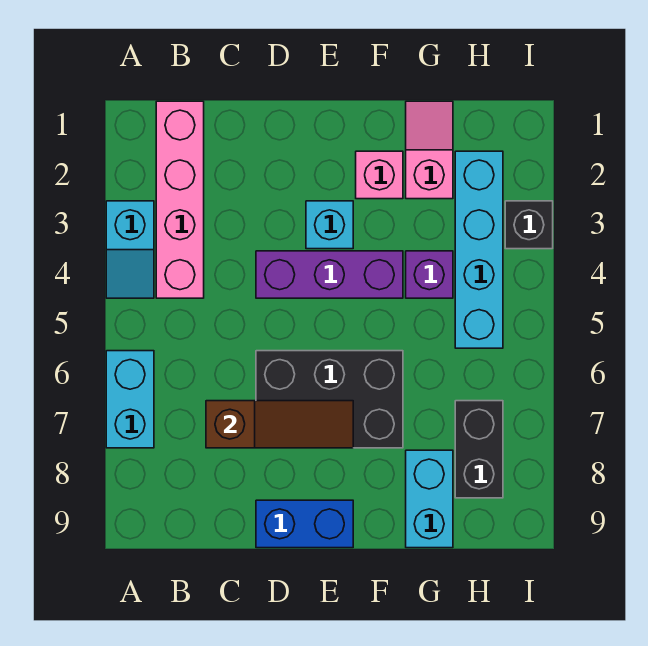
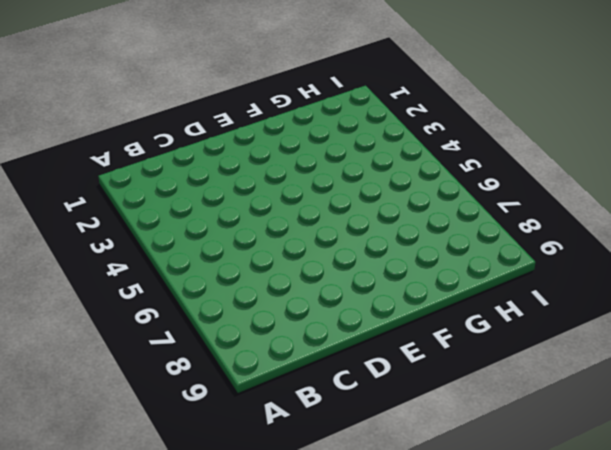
none -> cyan slope A3:A4 level 1 top 3
none -> cyan brick A6:A7 level 1
none -> pink brick B1:B4 level 1

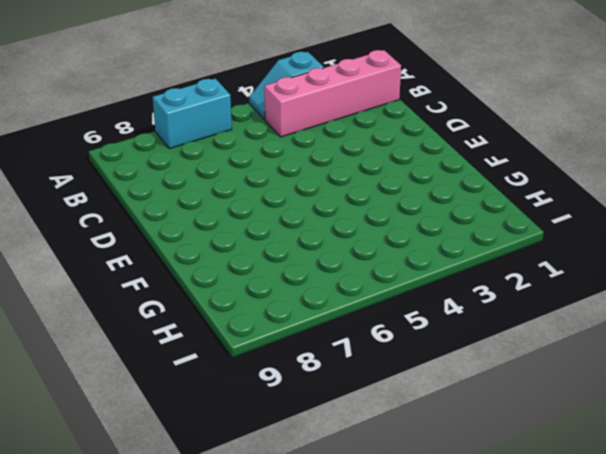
none -> purple brick D4:F4 level 1
none -> black brick D6:F7 level 1
none -> blue brick D9:E9 level 1

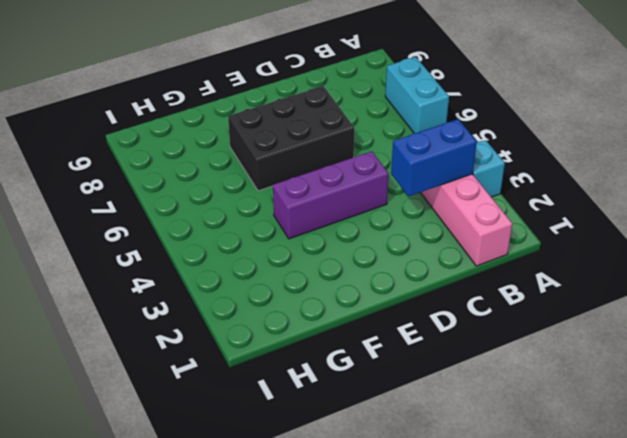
blue brick B3:C3 level 2 -> blue brick D9:E9 level 1
none -> cyan brick E3 level 1
none -> pink brick F2 level 1
none -> pink slope G1:G2 level 1 top 2

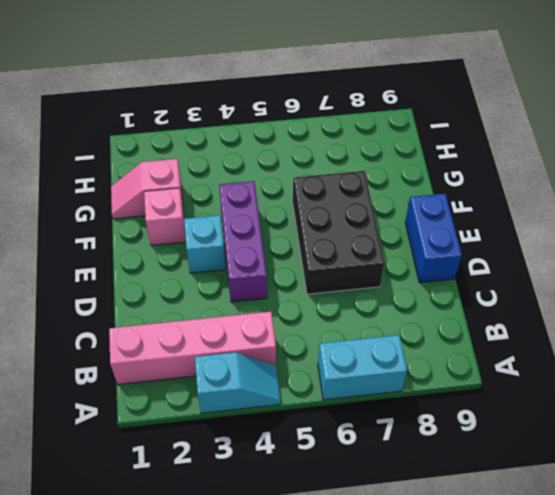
none -> purple brick G4 level 1
none -> cyan brick G8:G9 level 1
none -> cyan brick H2:H5 level 1

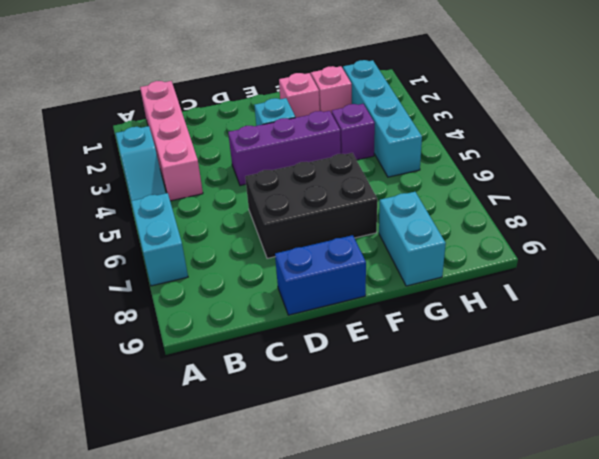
none -> black brick H7:H8 level 1
none -> black brick I3 level 1
none -> brown slope C7:E7 level 2 top C

